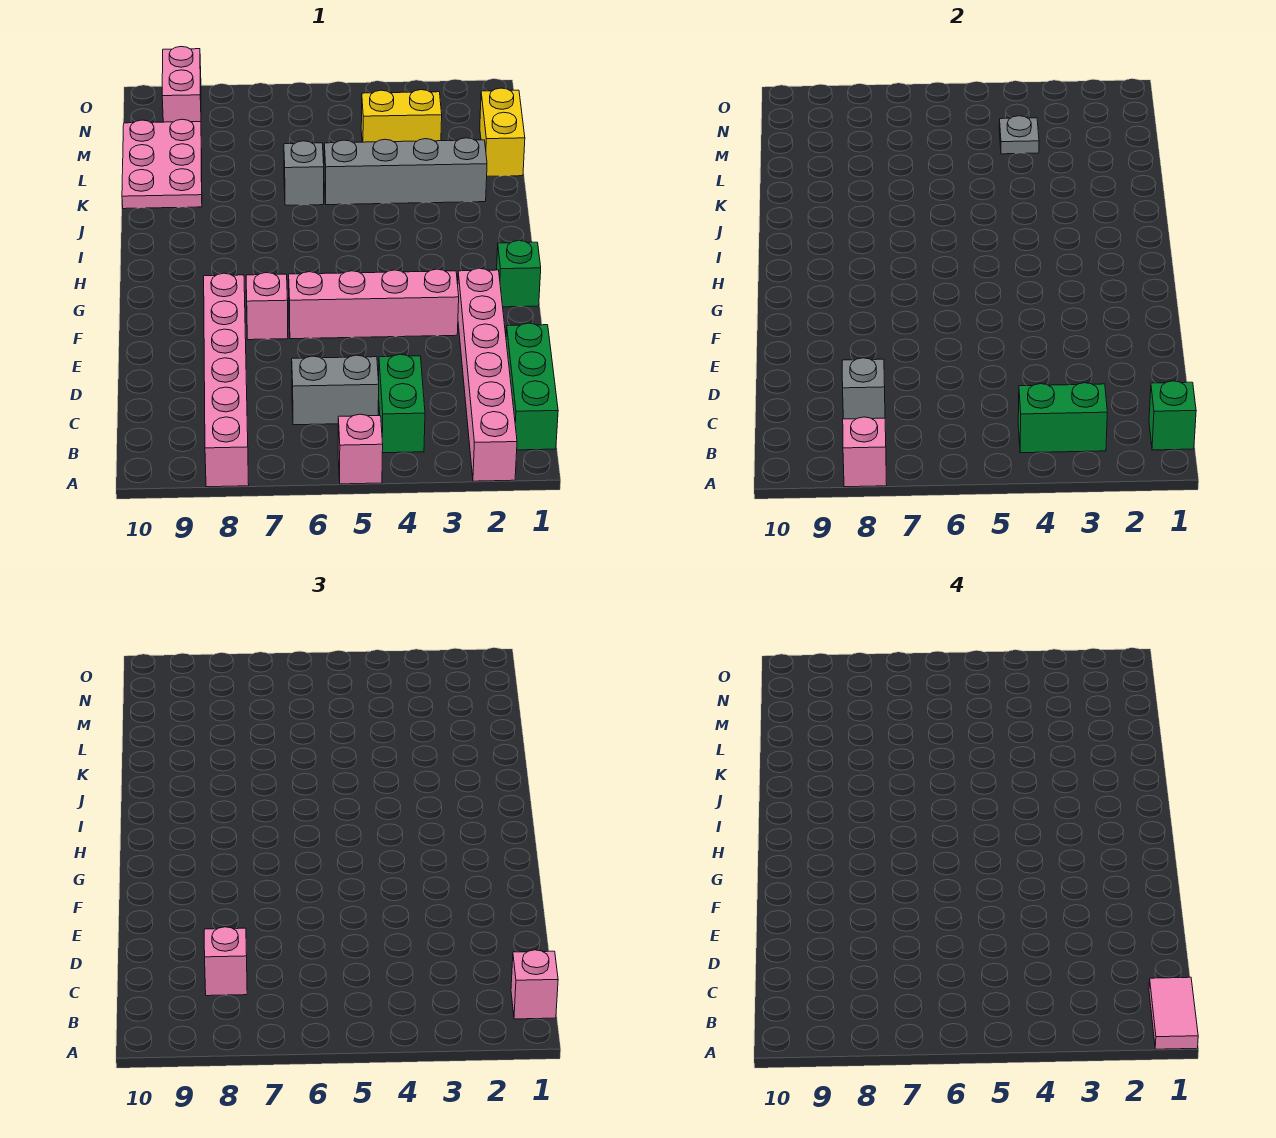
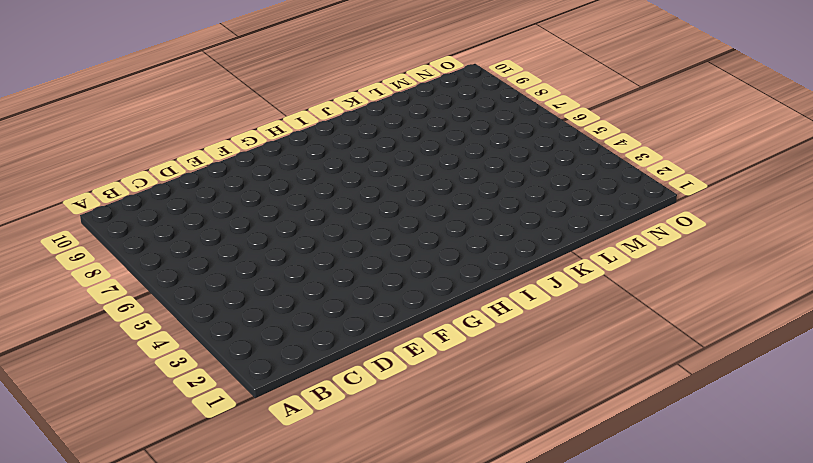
none -> pink brick A2:F2 level 1
none -> pink brick A5 level 1
none -> pink brick A8:F8 level 1

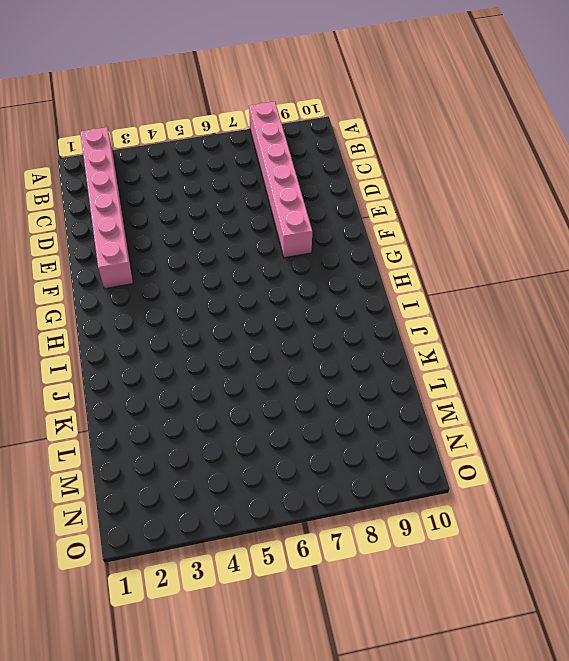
none -> pink brick A5 level 1
none -> green brick B1:D1 level 1
none -> green brick B4:C4 level 1

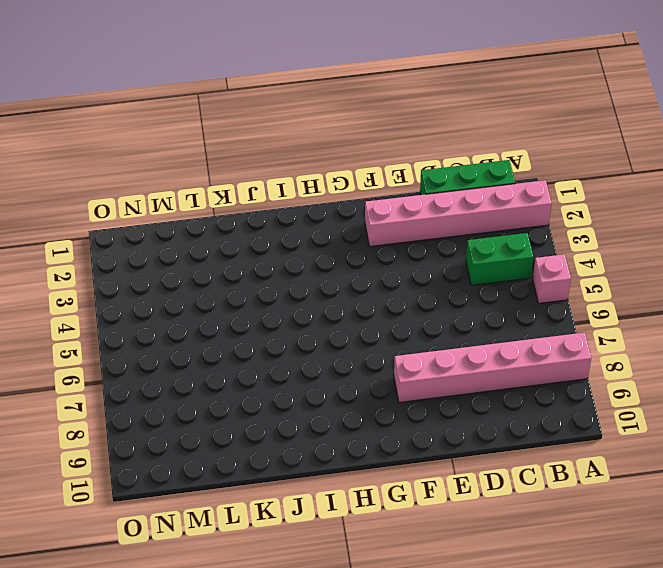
none -> grey brick C5:C6 level 1
none -> pink brick F3:F6 level 1
none -> pink brick F7 level 1

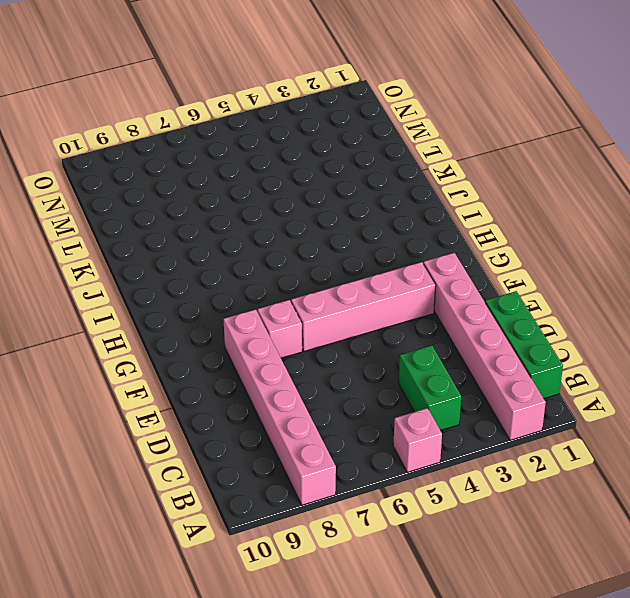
none -> grey brick C5:C6 level 1
none -> green brick G1 level 1
none -> grey brick K2:K5 level 1

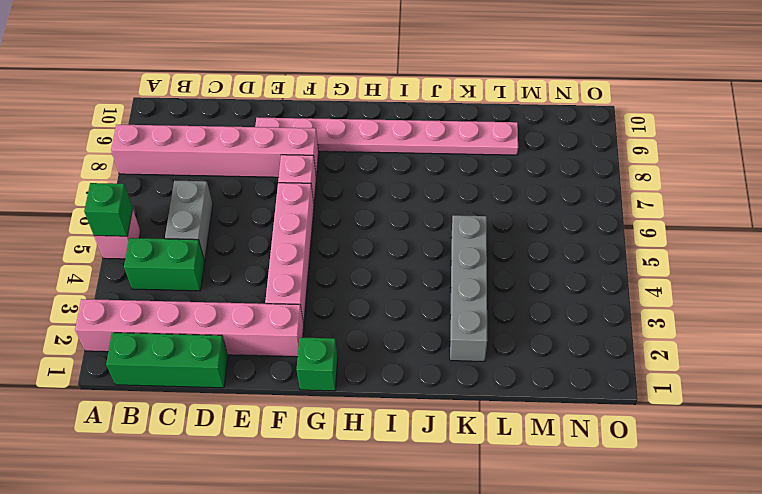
green brick A5 level 2 -> green brick B1 level 2
pink plate E9:L9 level 1 -> pink plate K9:M10 level 1
none -> grey brick K6 level 1
none -> yellow brick L1:M1 level 1
none -> yellow brick M3:M4 level 1

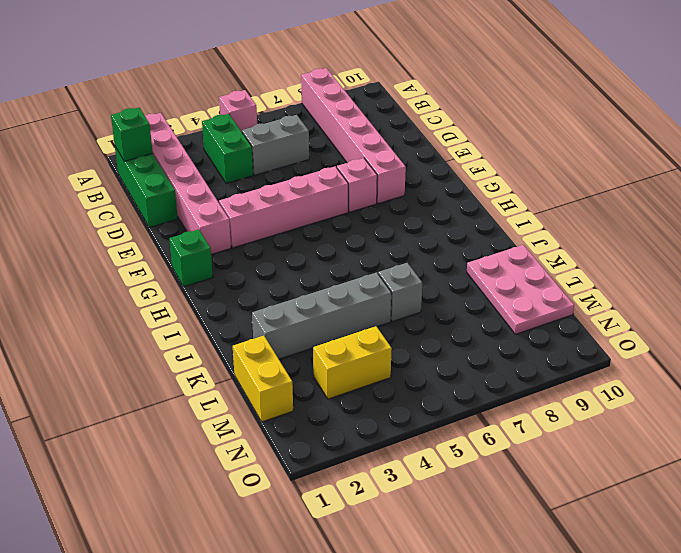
none -> pink brick N9:O9 level 1
none -> pink brick A8 level 2
none -> green brick B3:B4 level 2

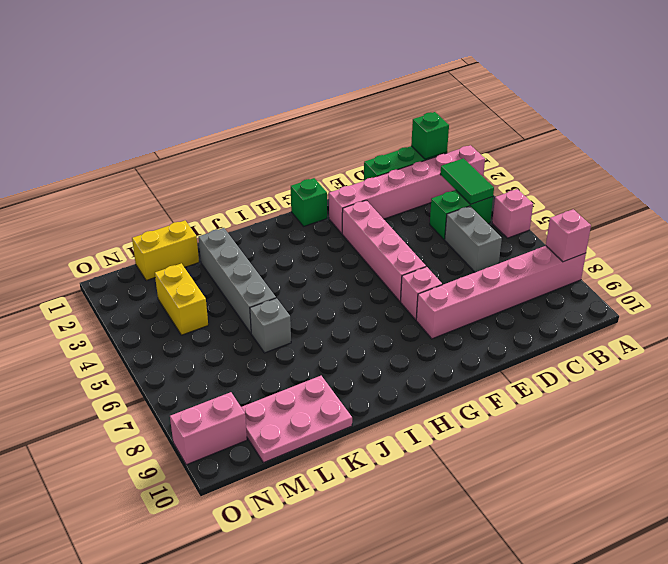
green tile B3:B4 level 2 -> green brick B3:B4 level 2
none -> grey brick C8 level 2
none -> grey plate M4 level 2
none -> pink brick B1 level 3

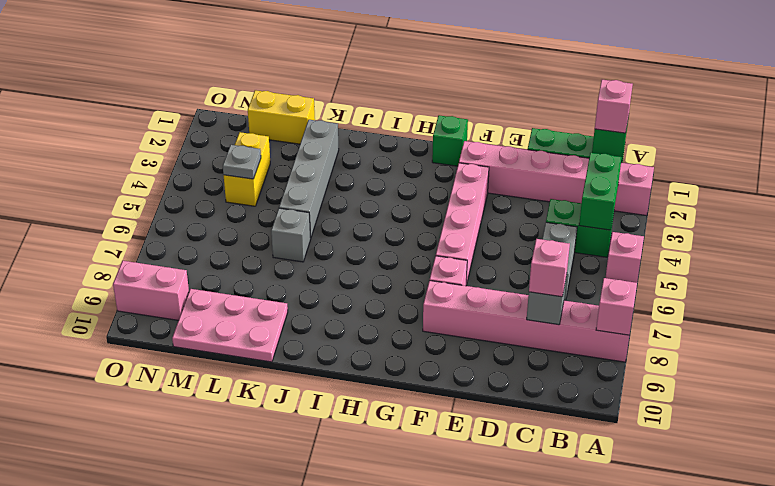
none -> pink tile A1:B1 level 4

